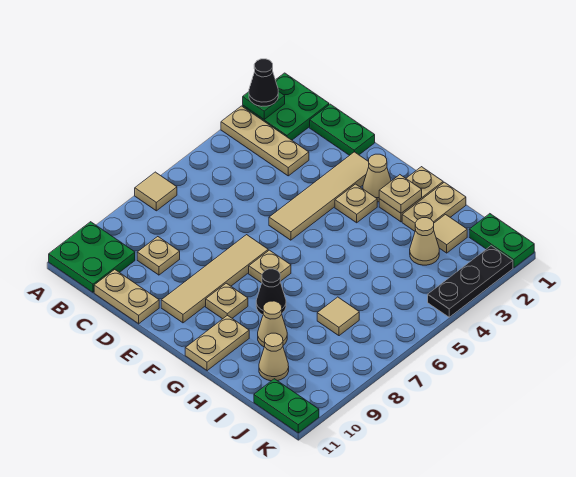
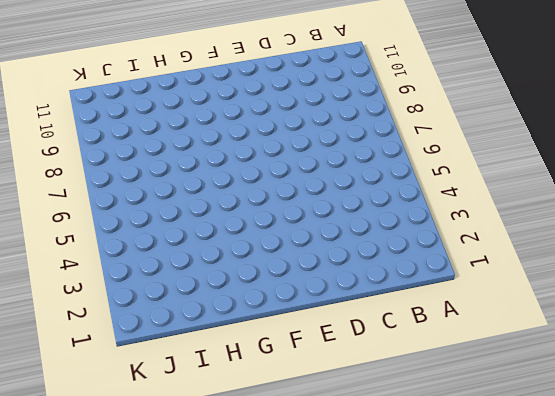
none -> green plate A1:B2 level 1
none -> tan plate A3:C3 level 1
none -> tan tile A7 level 1

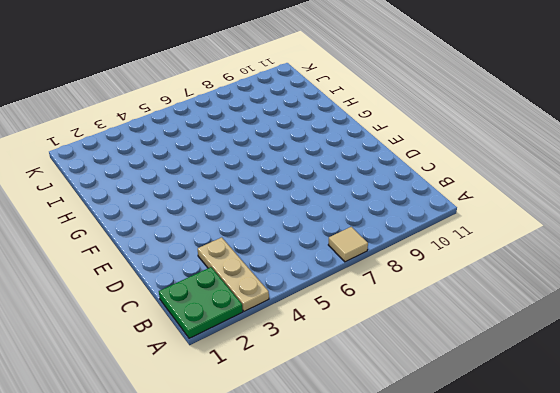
none -> green plate A10:B11 level 1
none -> green plate C1:D1 level 1
none -> tan plate C9 level 1

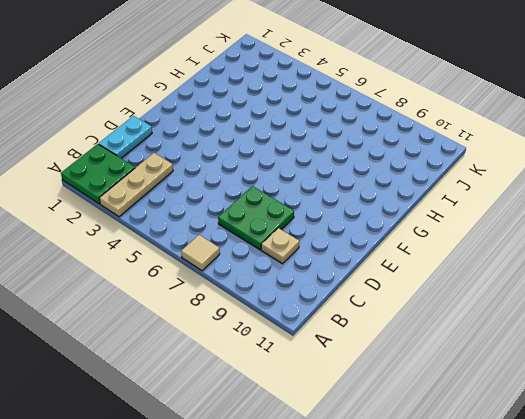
cyan plate C1:D1 level 1 -> green plate C1:D1 level 1
green plate C7:D8 level 1 -> green plate A10:B11 level 1
none -> tan plate C11:D11 level 1
none -> tan tile E2:E5 level 1
none -> tan tile E7:E10 level 1

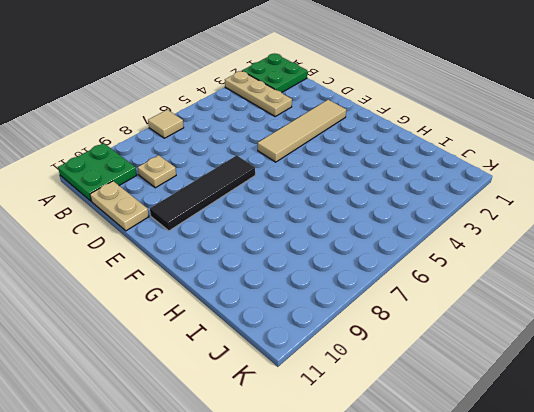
black tile E7:E10 level 1 -> tan tile E7:E10 level 1
none -> green plate C1:D1 level 1
none -> tan cone F2 level 1
none -> tan plate F3 level 1

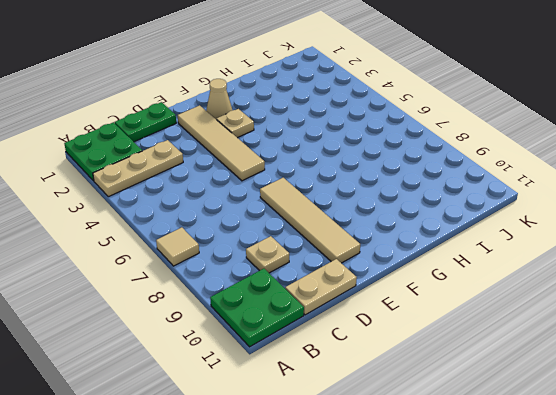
none -> tan plate F7 level 1
none -> tan plate F9 level 1
none -> tan plate G1:G2 level 1

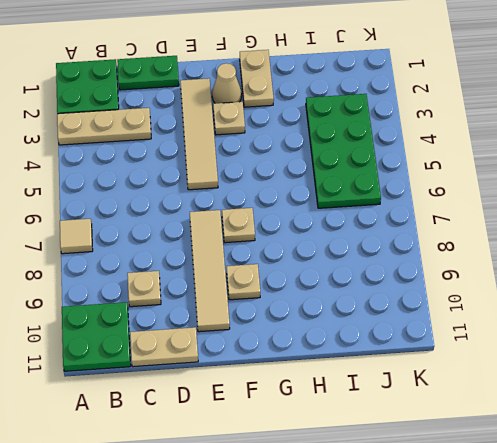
green plate I3:J6 level 1 -> tan cone I3 level 1
none -> black cone G8 level 1
none -> tan plate G10:G11 level 1
none -> tan plate H1:H2 level 1

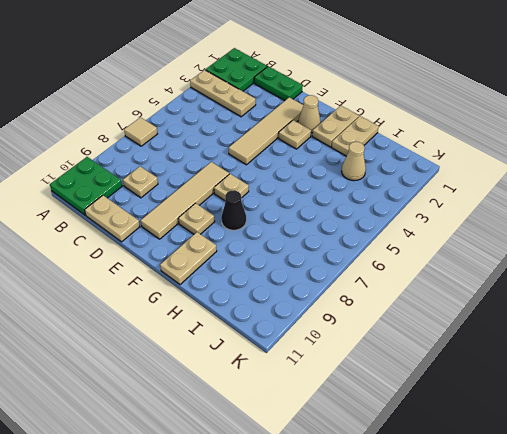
none -> tan cone H9 level 1
none -> tan tile I2 level 1
none -> tan tile I7 level 1

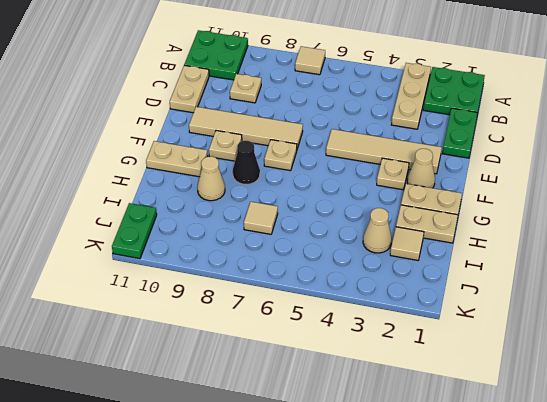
none -> tan cone I10 level 1
none -> green plate J1:K1 level 1
none -> black plate K2:K4 level 1

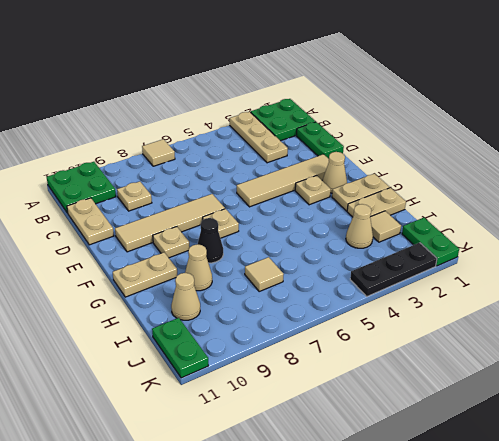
none -> green plate A2 level 2
none -> tan plate G2 level 2
none -> black cone A2 level 3

